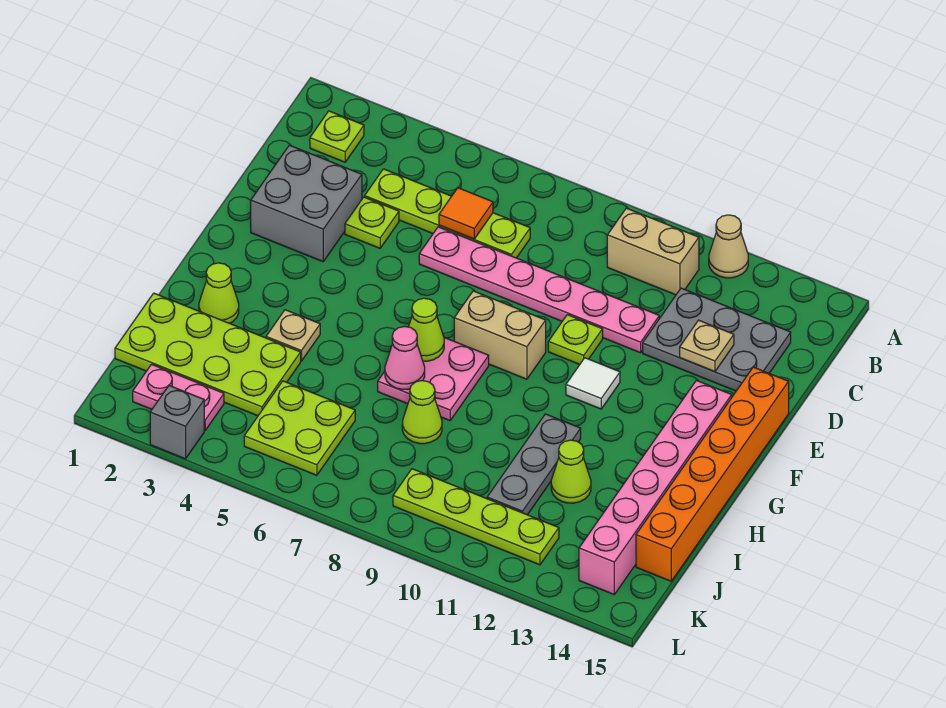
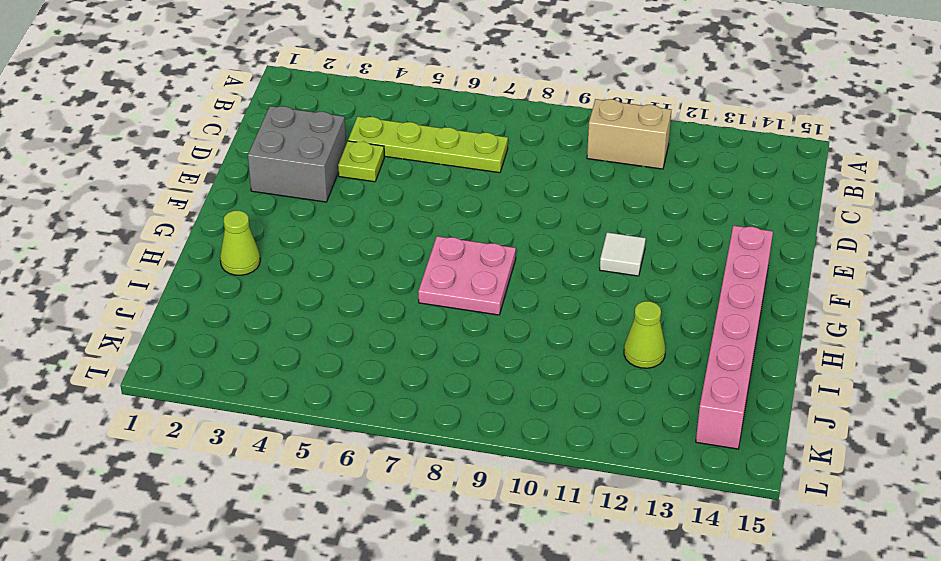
none -> tan cone A12 level 1
none -> lime plate B2 level 1
none -> grey plate C12:D14 level 1

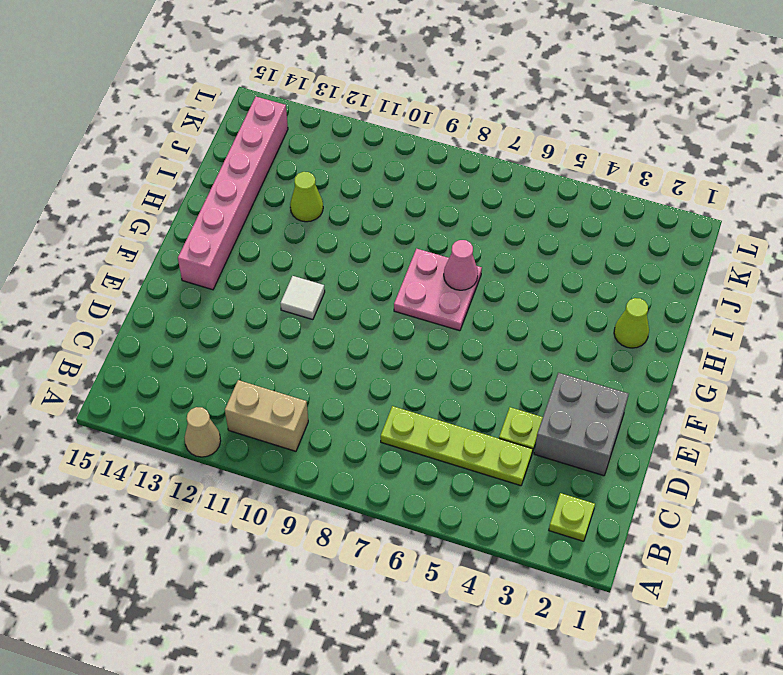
none -> grey plate C12:D14 level 1
none -> pink plate D6:D11 level 1
none -> lime plate E10 level 1

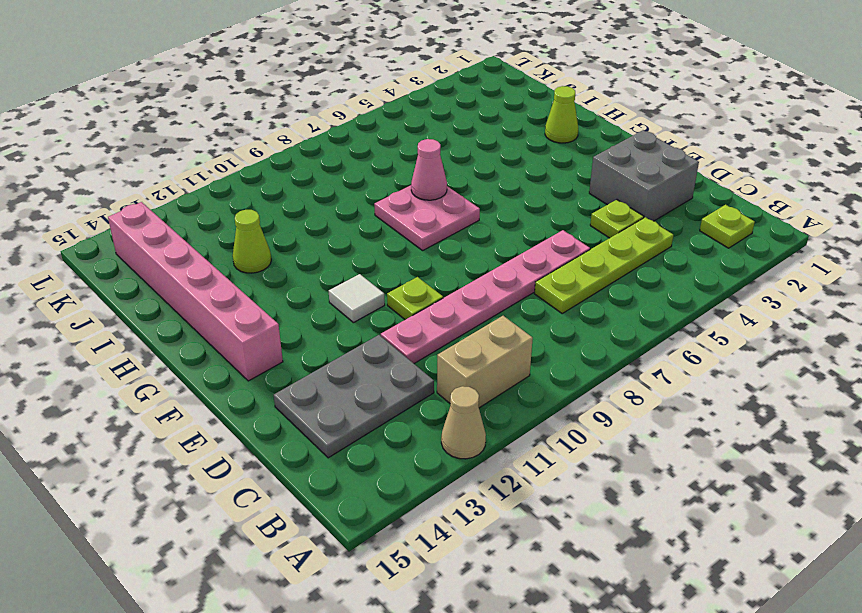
none -> orange brick E15:J15 level 1
none -> tan brick F8:F9 level 1
none -> tan plate H4 level 1

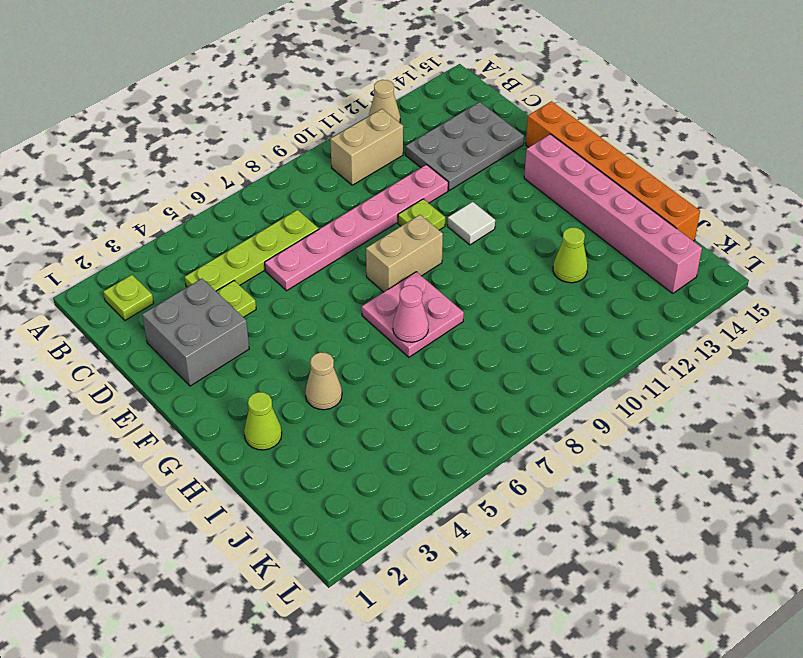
tan cone H4 level 1 -> tan plate H4 level 1
none -> grey plate H11:J11 level 1
none -> lime plate I1:J4 level 1
none -> lime cone I8 level 1

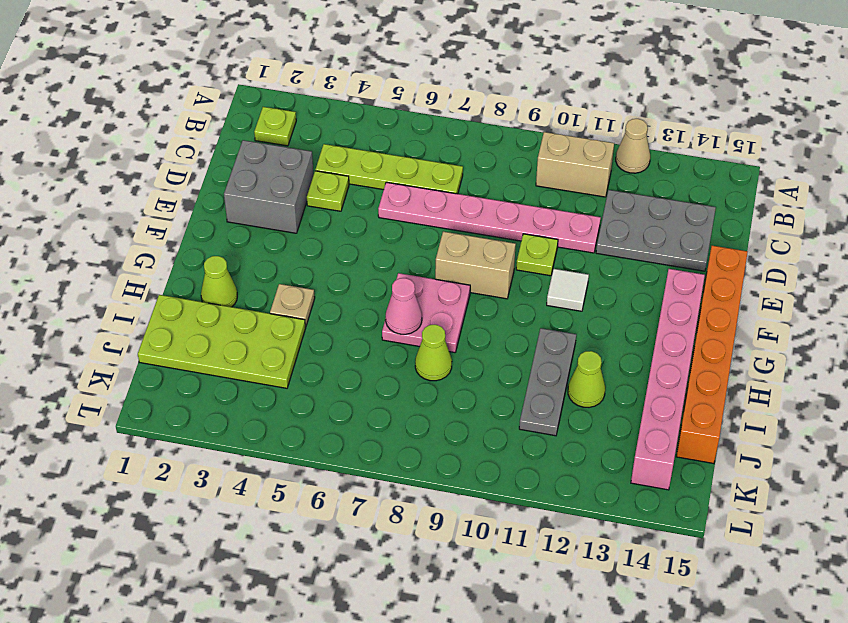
none -> lime plate J5:K6 level 1
none -> pink plate K2:K3 level 1
none -> lime plate K9:K12 level 1

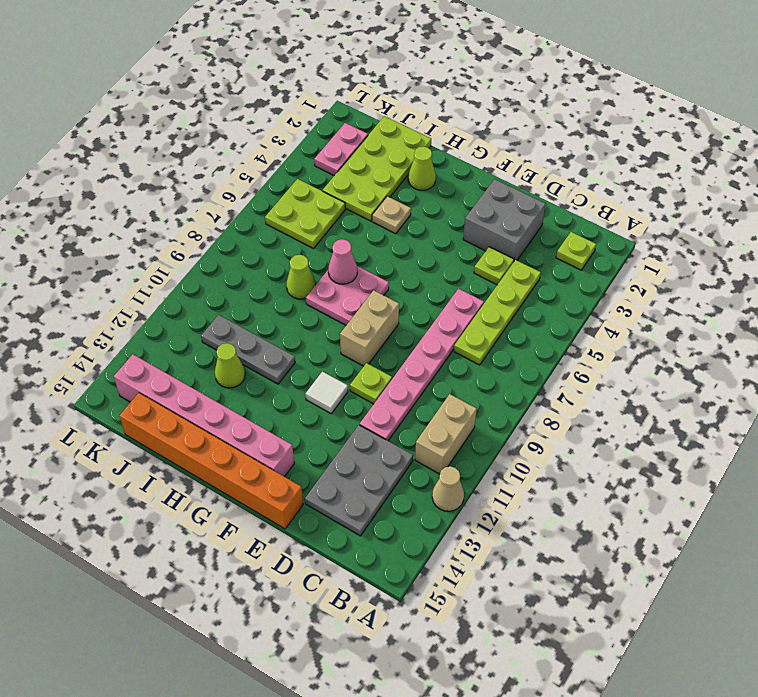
none -> lime plate K9:K12 level 1
none -> grey brick L3 level 1
none -> orange tile C6 level 2

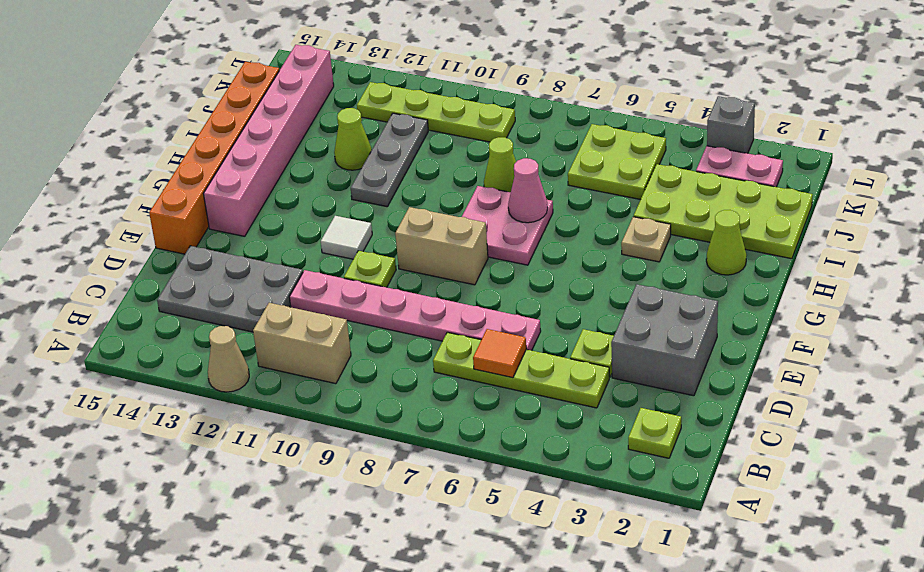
none -> tan plate D13 level 2
none -> lime cone G7 level 2

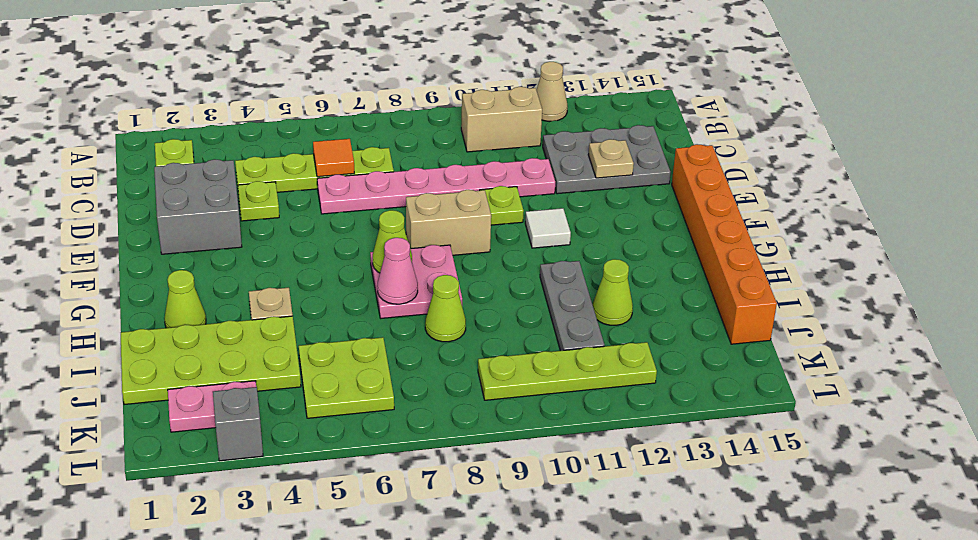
none -> pink brick F14:K14 level 1

